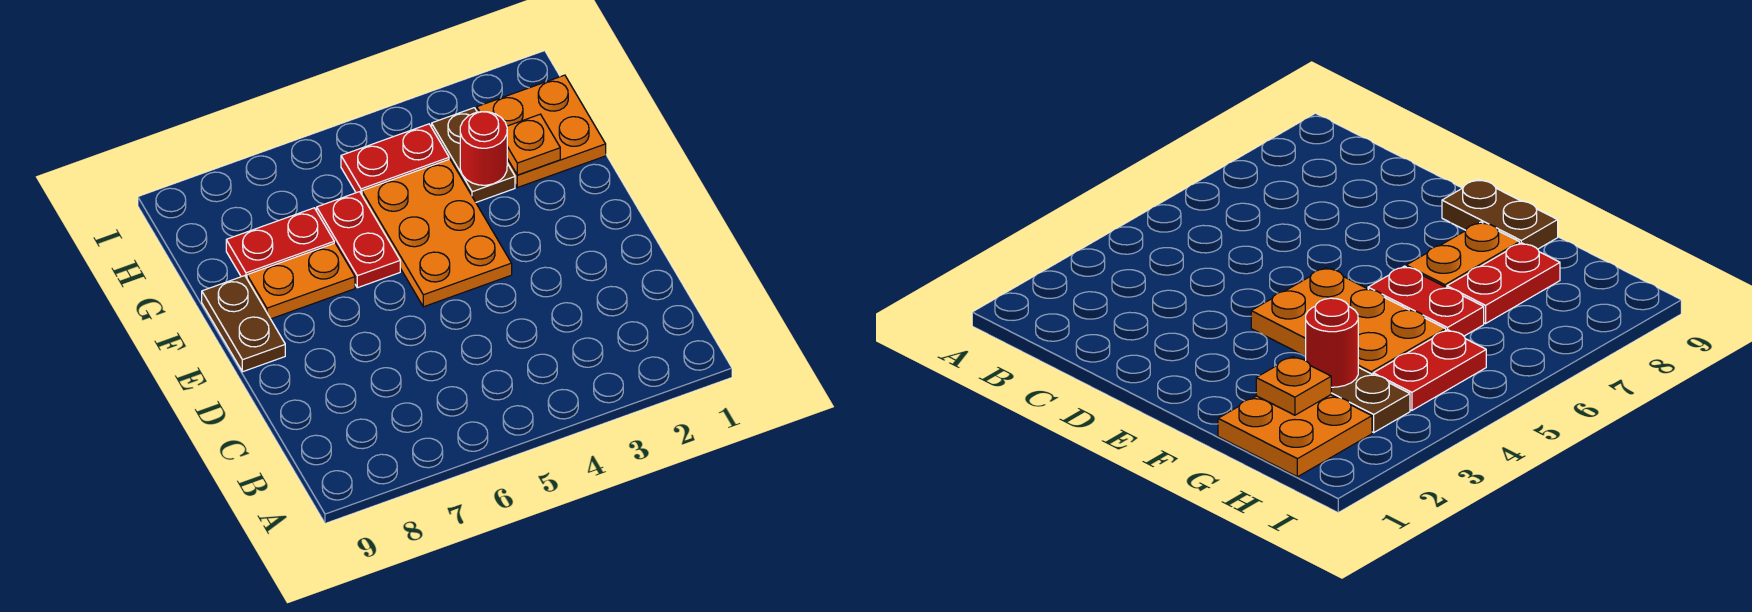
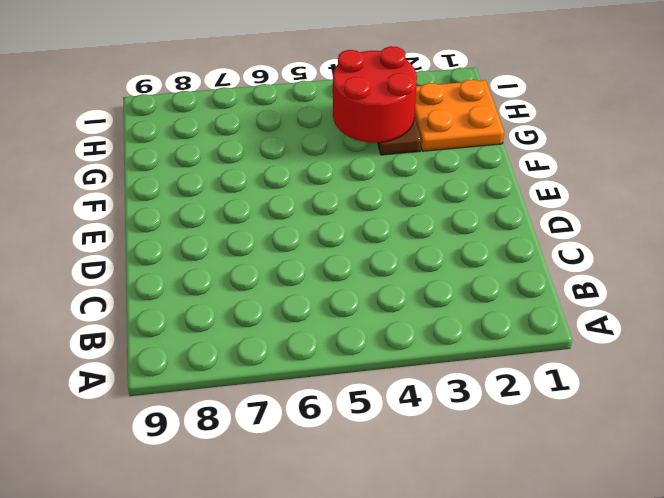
red round brick G3:H4 level 2 -> red round brick G3 level 2
none -> orange plate E4:G5 level 1
none -> brown plate E9:F9 level 1

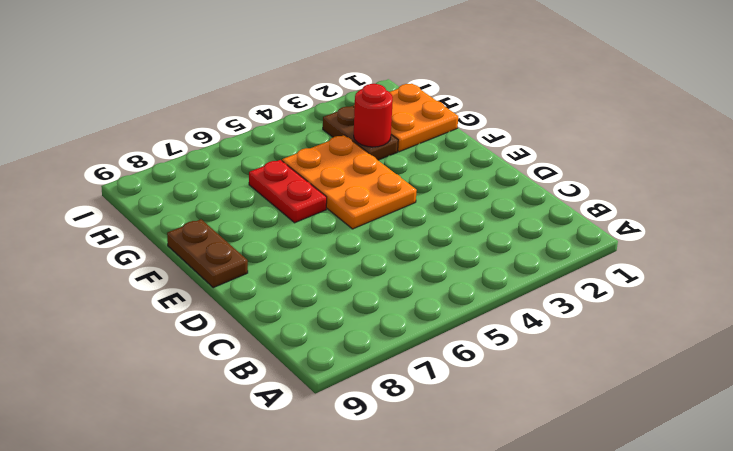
none -> orange plate F7:F8 level 1
none -> red plate G7:G8 level 1

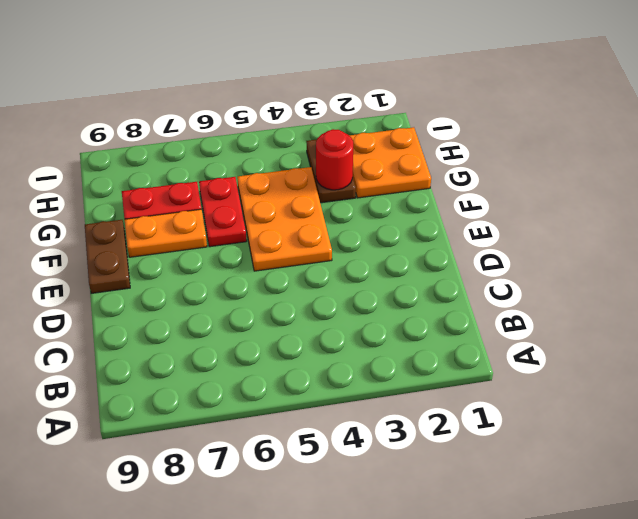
none -> red plate H4:H5 level 1
none -> orange plate G2 level 2

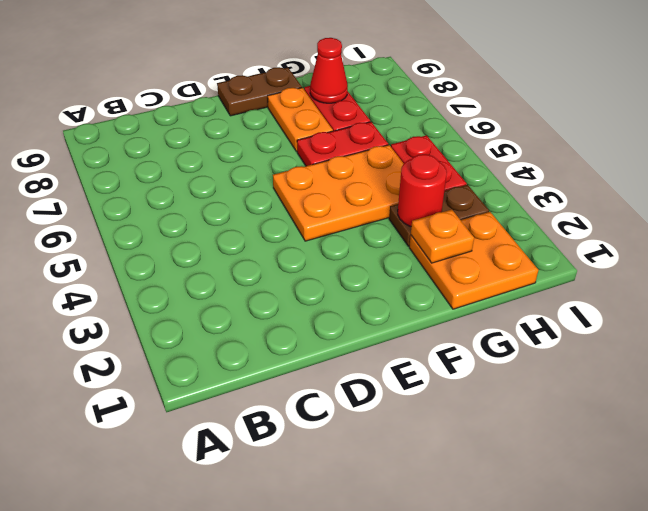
red cone G8 level 2 -> none

